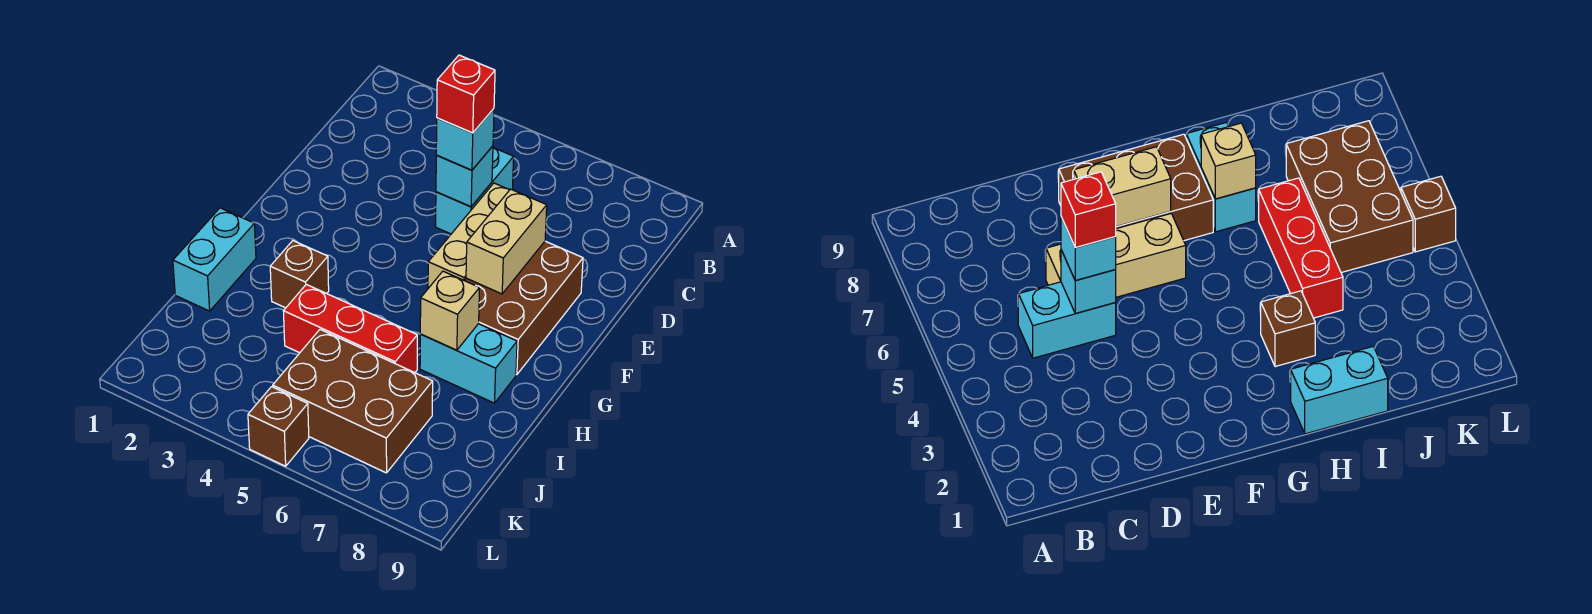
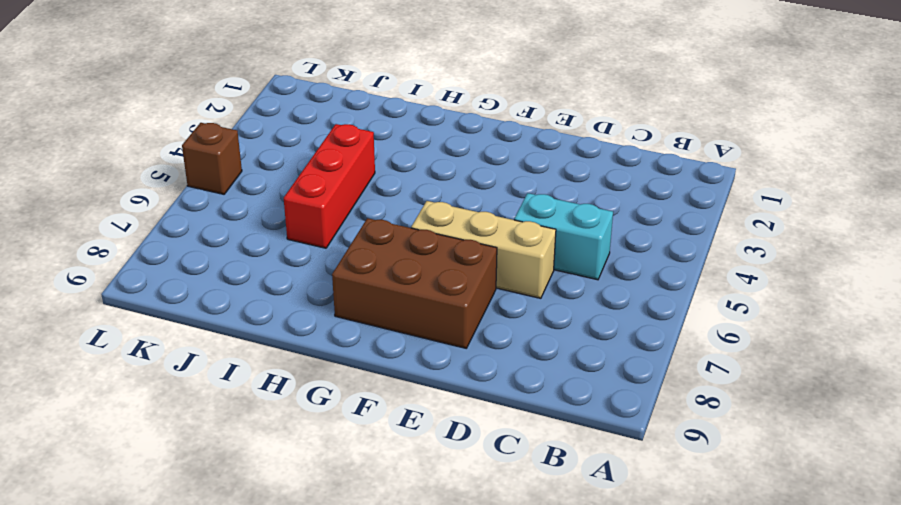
none -> cyan brick H1:I1 level 1
none -> brown brick H3 level 1
none -> cyan brick H7:H8 level 1

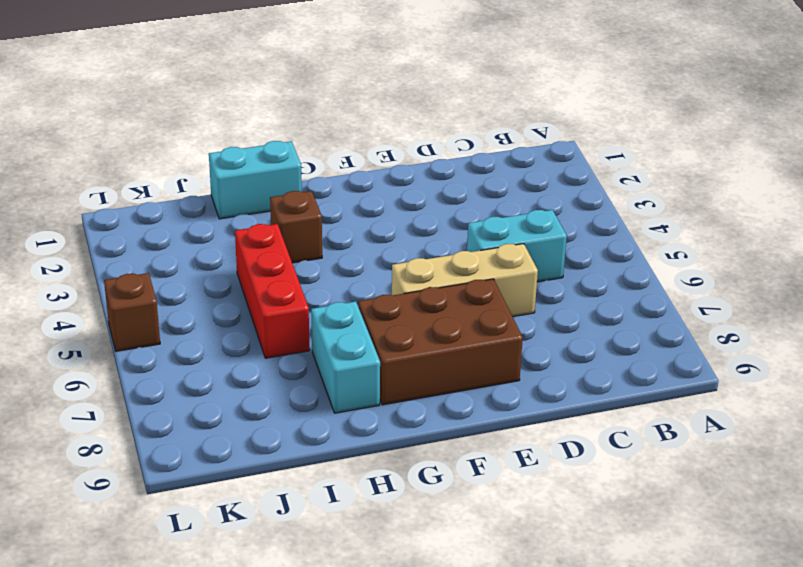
none -> brown brick J5:K7 level 1
none -> cyan brick D5 level 2
none -> tan brick E7:F7 level 2

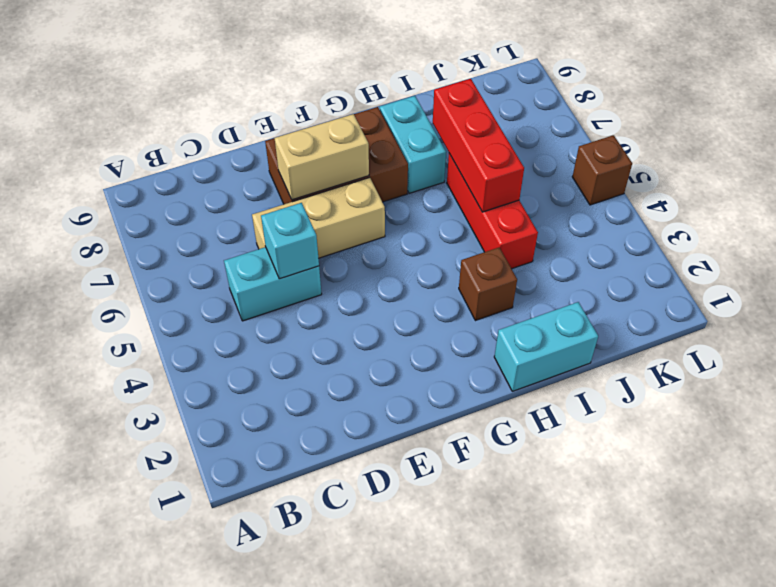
red brick I5:I7 level 2 -> none
none -> brown brick J5:K7 level 1
none -> tan brick H7 level 2
none -> cyan brick D5 level 3

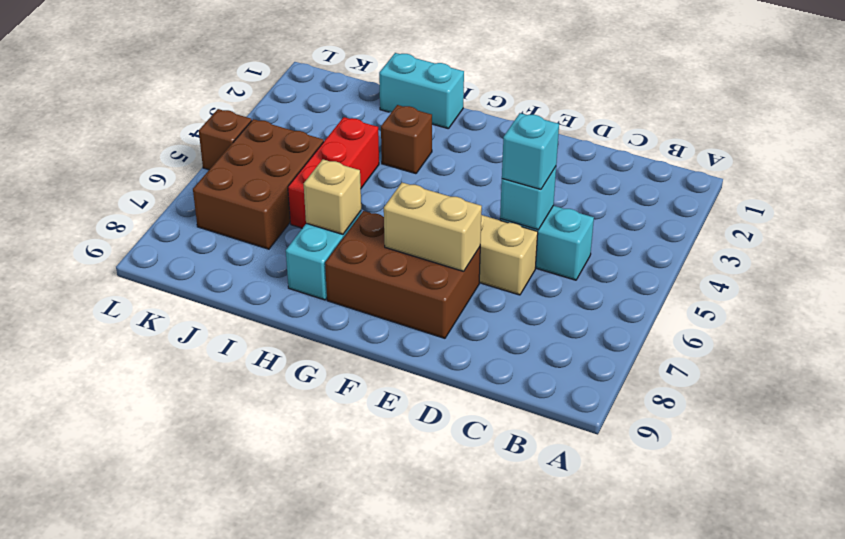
none -> red brick D5 level 4

